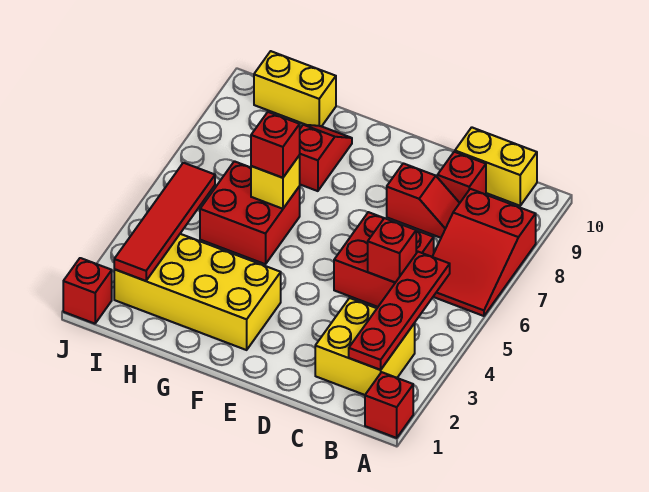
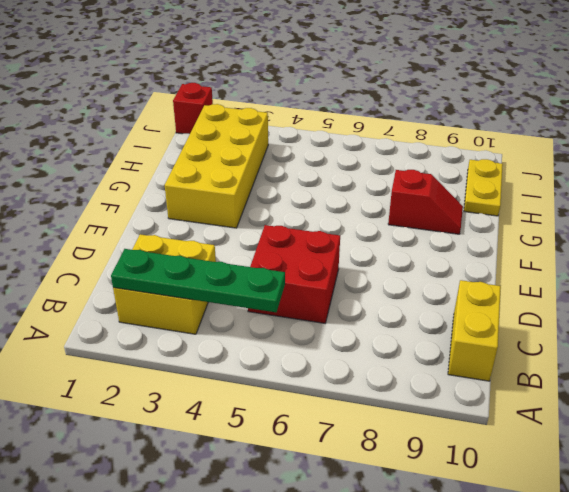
green plate B2:B5 level 2 -> red plate B2:B5 level 2
yellow plate H10:I10 level 1 -> yellow brick H10:I10 level 1
none -> red brick A1 level 1
none -> red slope A6:B8 level 1 top 8
none -> red slope C8:D8 level 1 top D

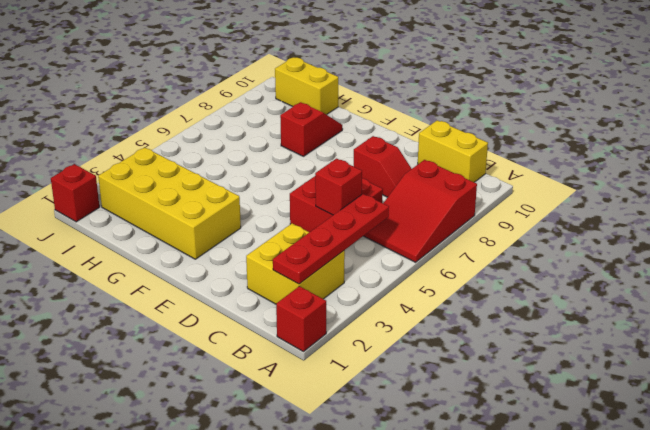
none -> red brick C9 level 1
none -> red brick G5:H6 level 1
none -> yellow brick G6 level 2

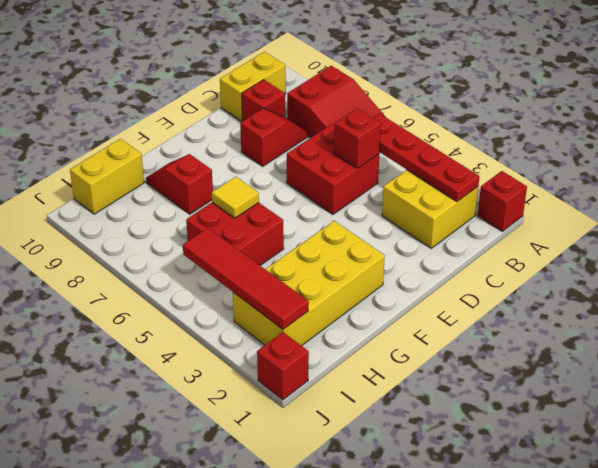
yellow tile G6 level 2 -> yellow brick G6 level 2
none -> red brick G6 level 3

